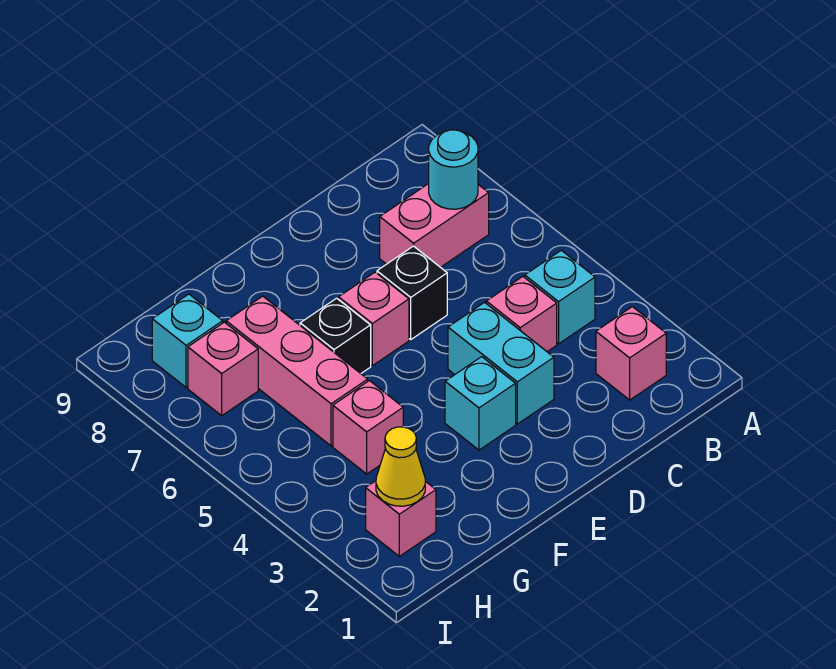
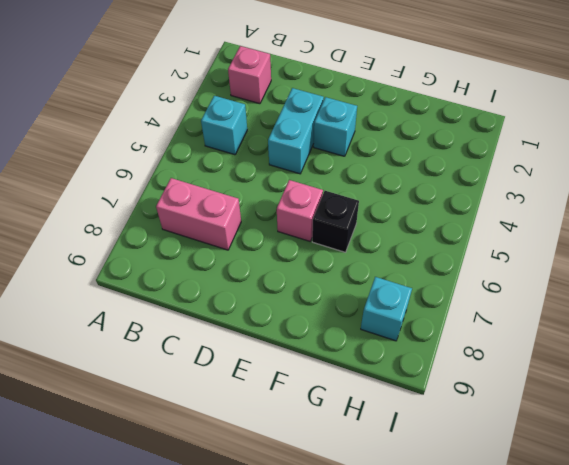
none -> pink brick C4 level 1
none -> black brick D6 level 1
none -> pink brick G4 level 1

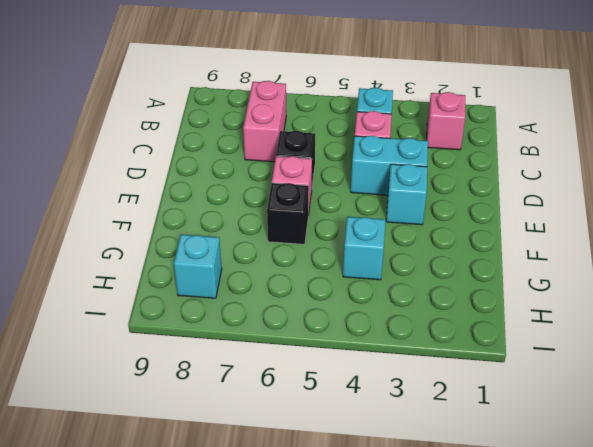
cyan brick G4 level 1 -> pink brick G4 level 1
none -> pink brick G5:G7 level 1
none -> pink brick H2 level 1
none -> pink brick H7 level 1

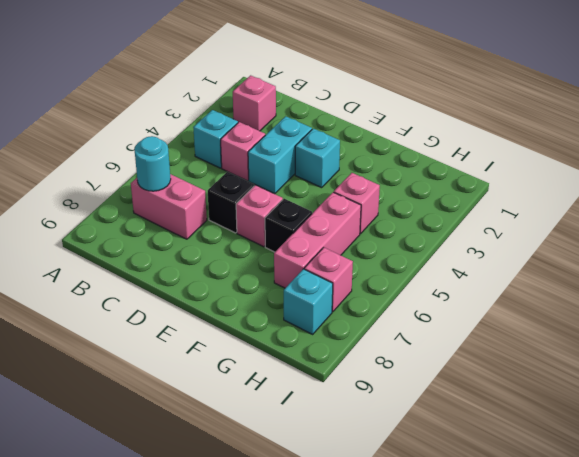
none -> pink brick H2 level 1
none -> yellow cone H2 level 2

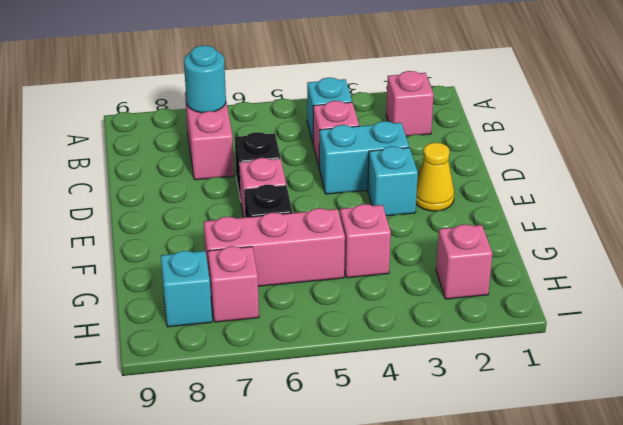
yellow cone E2 level 1 -> yellow cone H2 level 2

